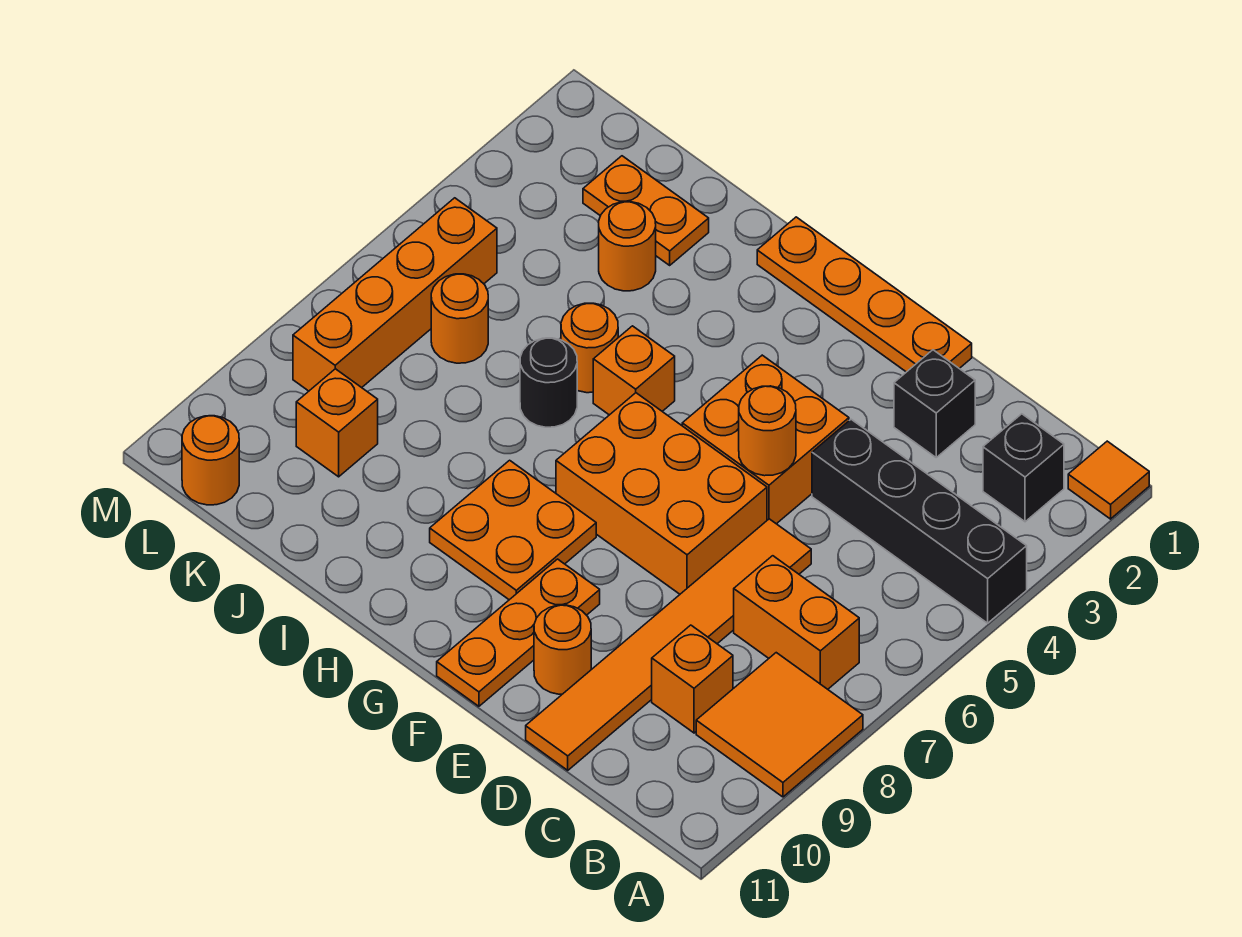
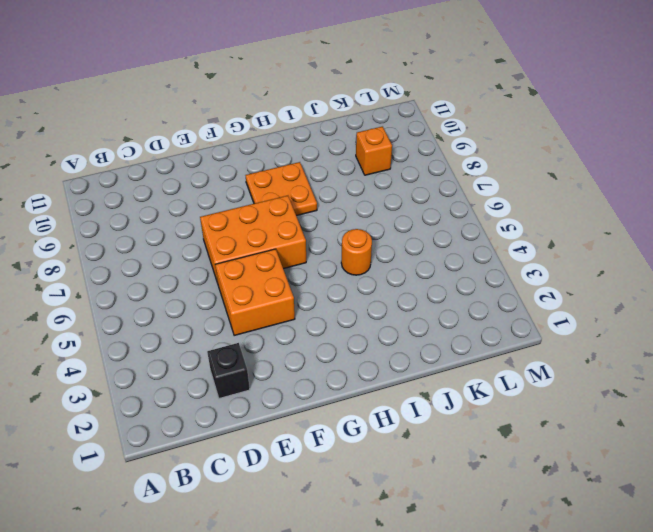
none -> orange tile A1 level 1
none -> black brick A4:D4 level 1
none -> orange tile A8:B9 level 1

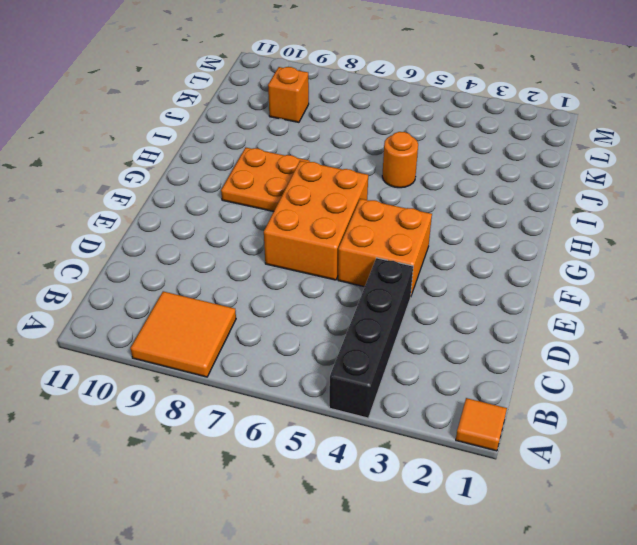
none -> black brick B2 level 1
none -> orange brick B7:C7 level 1
none -> orange brick C9 level 1

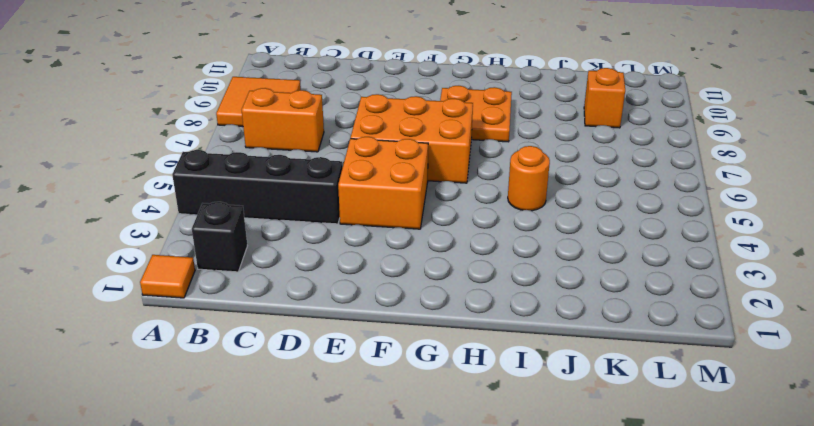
none -> orange brick C9 level 1
none -> black brick D2 level 1
none -> orange tile D6:D11 level 1

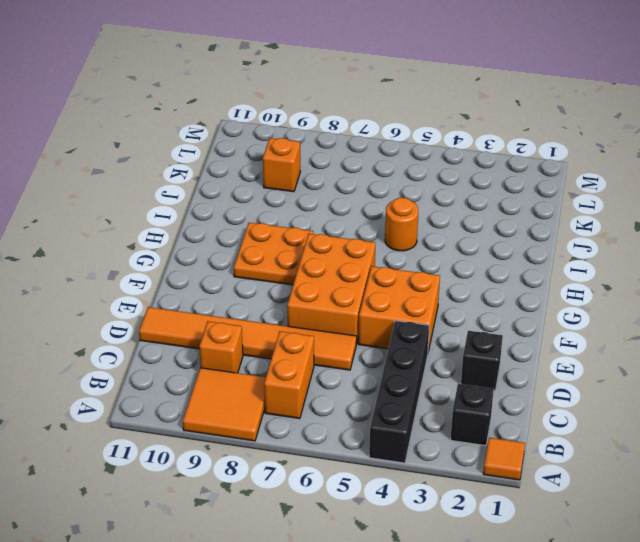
none -> orange plate E1:H1 level 1
none -> orange round brick E10 level 1
none -> orange plate F9:F11 level 1

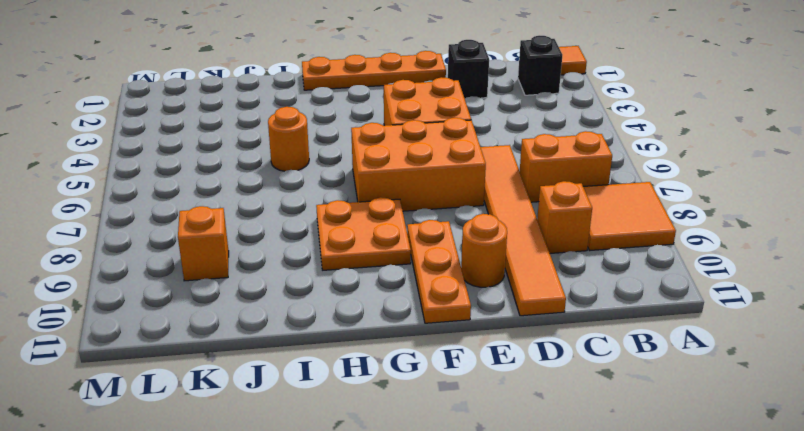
none -> black brick A4:D4 level 1
none -> orange brick H5 level 1
none -> black round brick I6 level 1

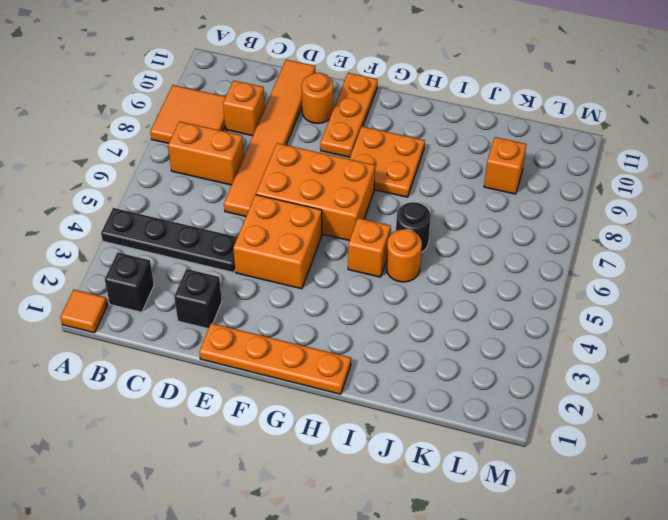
black plate A4:D4 level 1 -> black brick A4:D4 level 1
none -> orange plate J2:K2 level 1
none -> orange round brick J3 level 1
none -> orange round brick K6 level 1

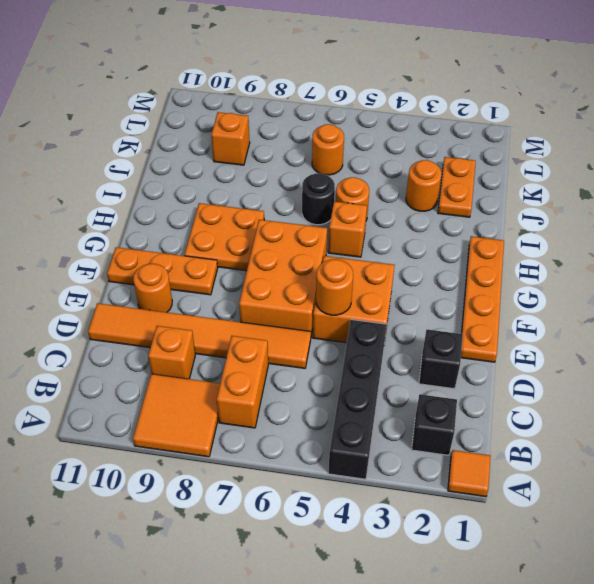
none -> orange brick L5:L8 level 1
none -> orange round brick L11 level 1

